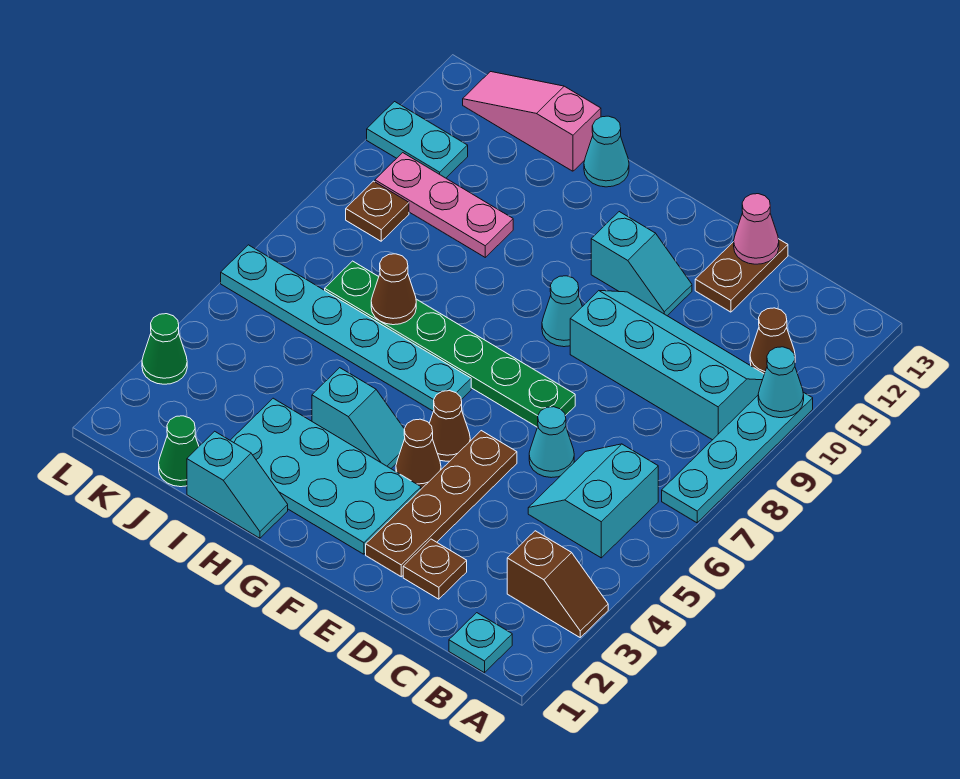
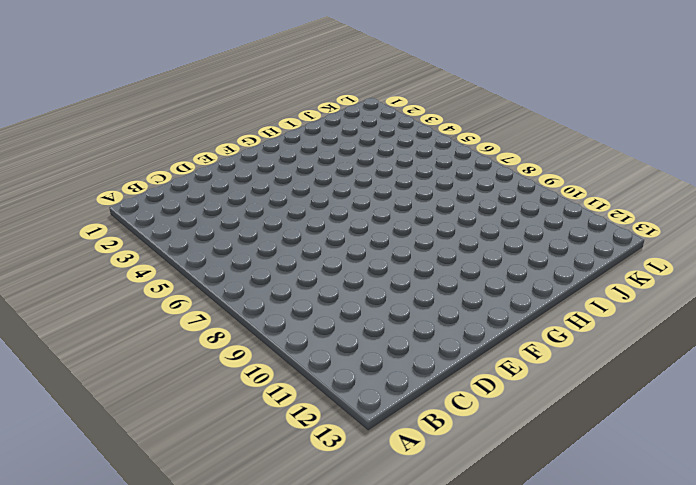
none -> brown slope A3:B3 level 1 top B
none -> cyan plate A7:A10 level 1
none -> cyan plate B1 level 1

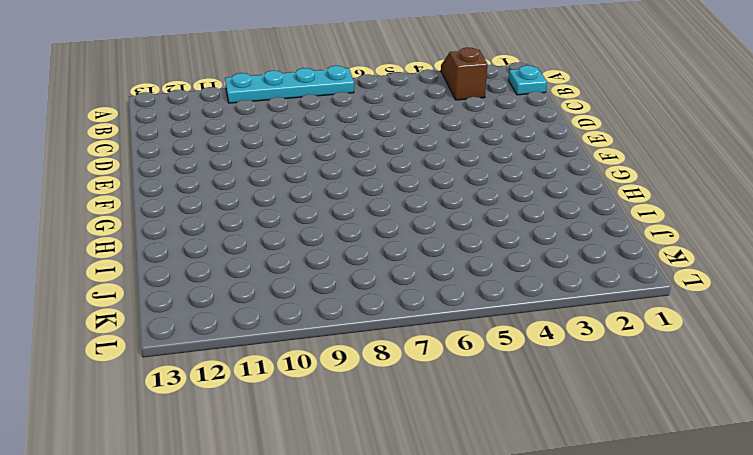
none -> cyan slope B5:C6 level 1 top B
none -> cyan slope B9:E10 level 1 top 9
none -> brown cone B11 level 1

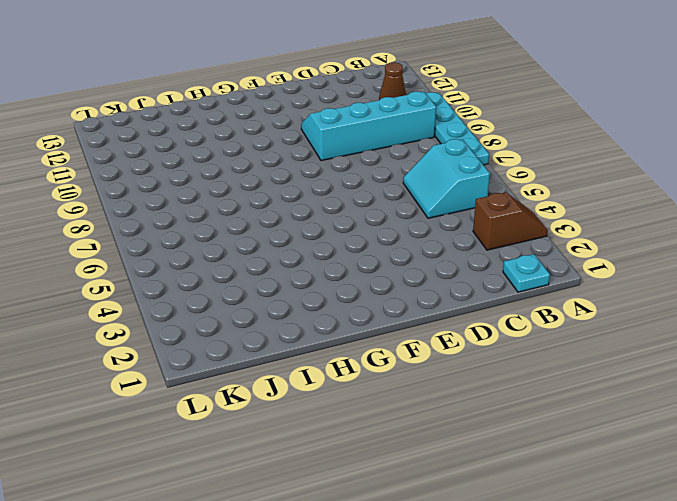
none -> brown plate D2 level 1
none -> cyan cone D6 level 1
none -> brown plate D12:D13 level 1

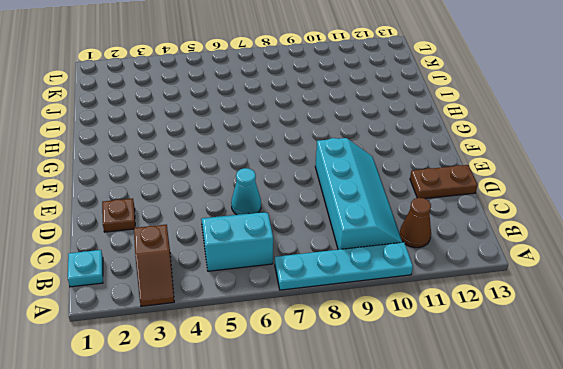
none -> brown plate E2:E5 level 1
none -> green plate E7:J7 level 1
none -> cyan slope E11:F11 level 1 top F

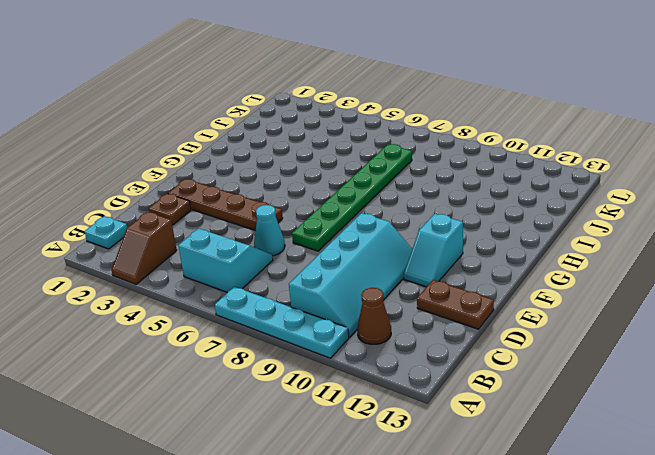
none -> cyan plate F2:I3 level 1
none -> brown cone F4 level 1
none -> brown cone F5 level 1

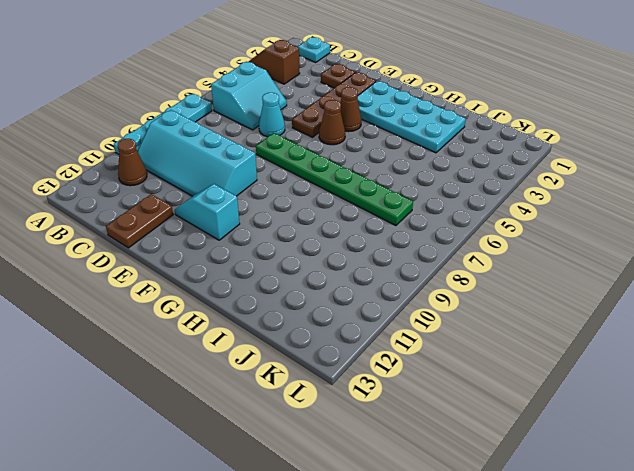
none -> cyan cone F9 level 1
none -> cyan slope G4:H4 level 1 top H
none -> cyan plate G6:L6 level 1

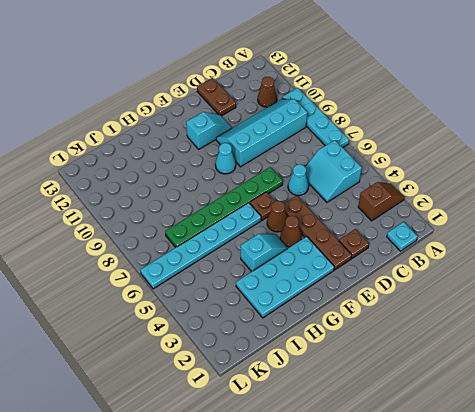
brown plate F6 level 1 -> brown plate K9 level 1
none -> cyan slope H1:I1 level 1 top I
none -> cyan cone H13 level 1
none -> pink plate I10:K10 level 1

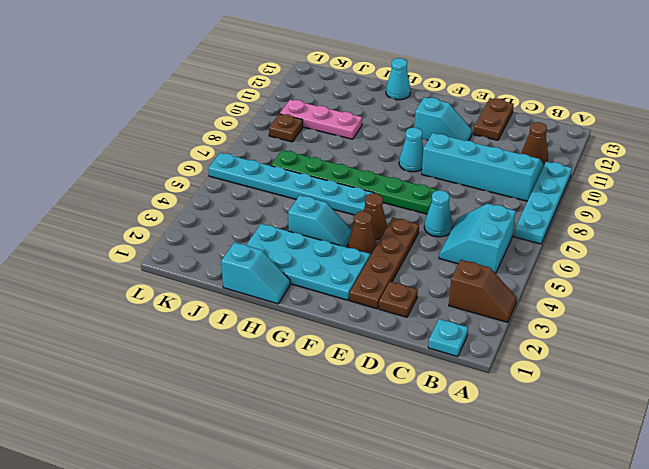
none -> pink slope I13:K13 level 1 top I
none -> green cone J1 level 1
none -> cyan plate K11:L11 level 1

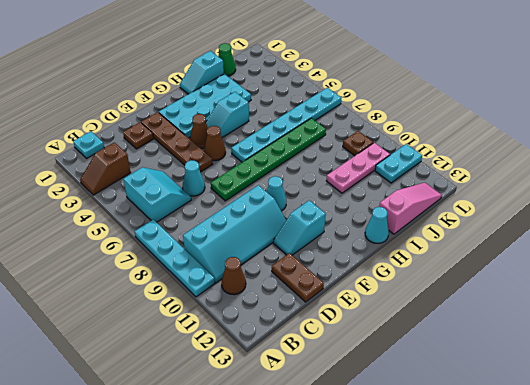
none -> green cone L3 level 1
none -> cyan cone A10 level 2
none -> pink cone D13 level 2

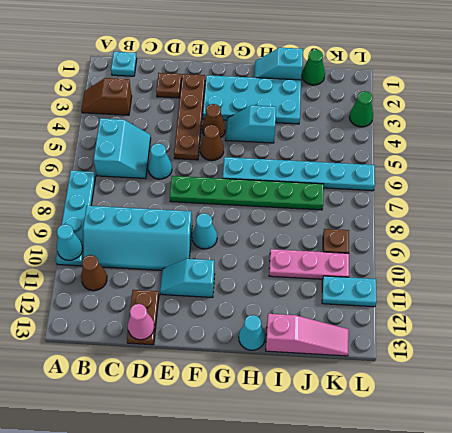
none -> brown cone I7 level 2

